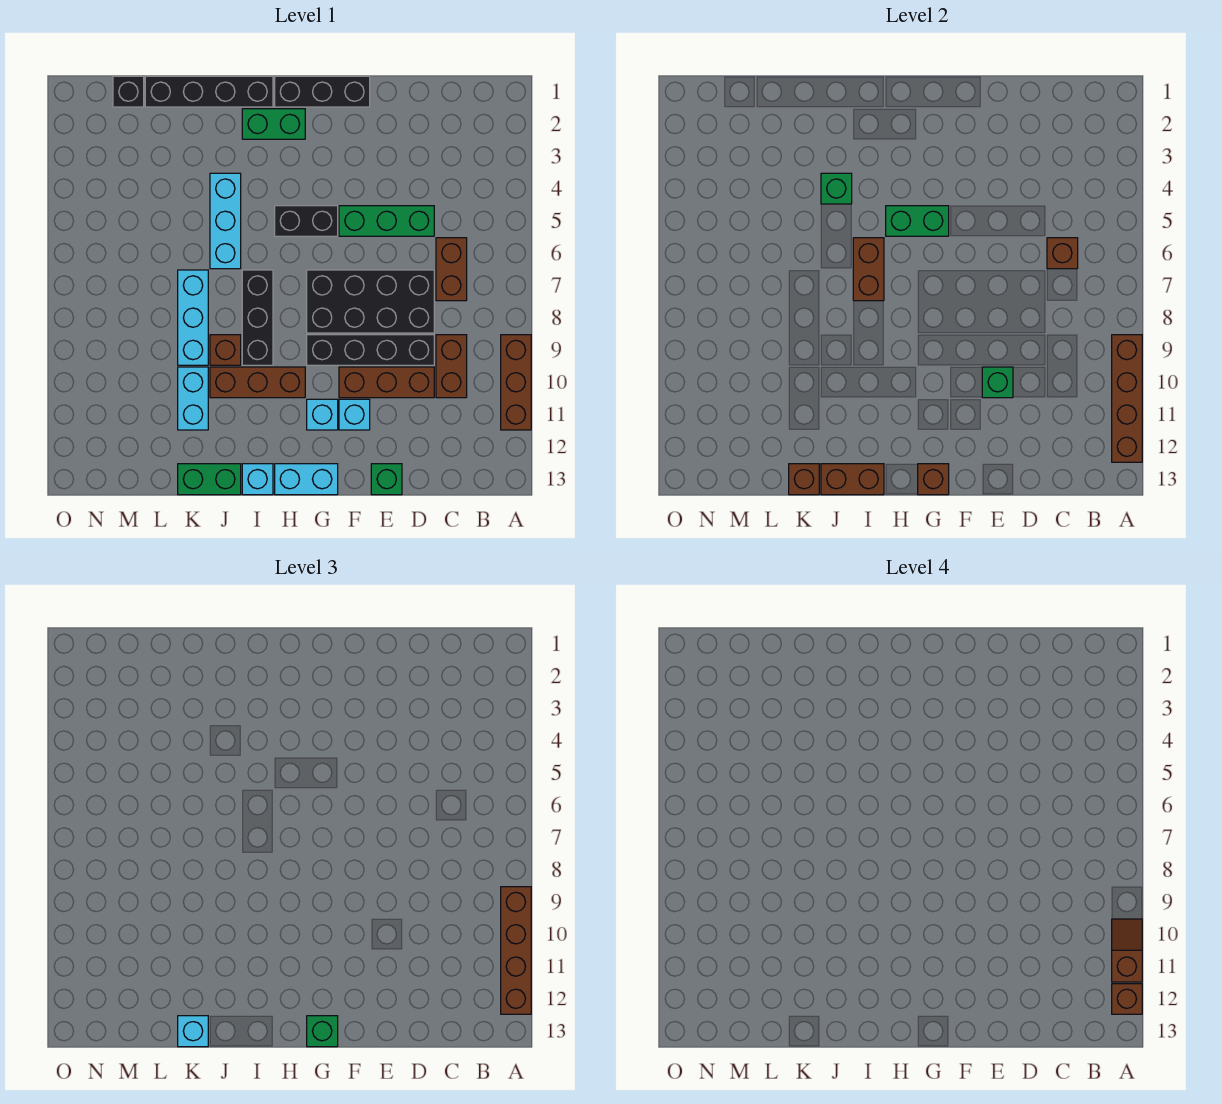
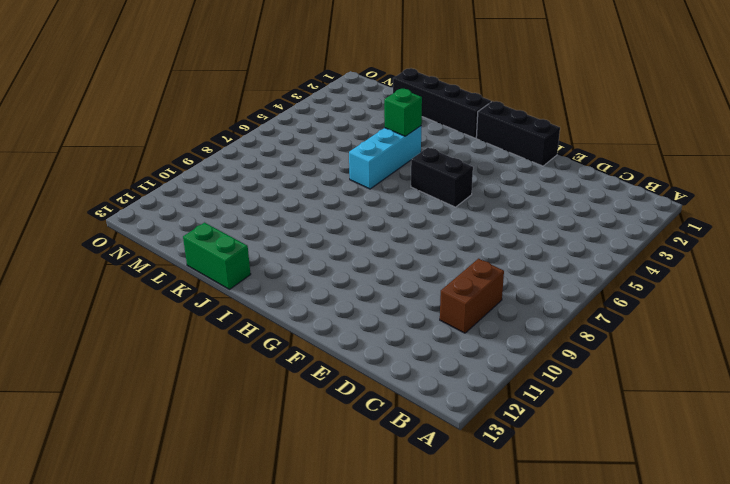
none -> brown brick A9:A11 level 1
none -> brown brick C6:C7 level 1
none -> green brick D5:F5 level 1
none -> black brick D7:G8 level 1

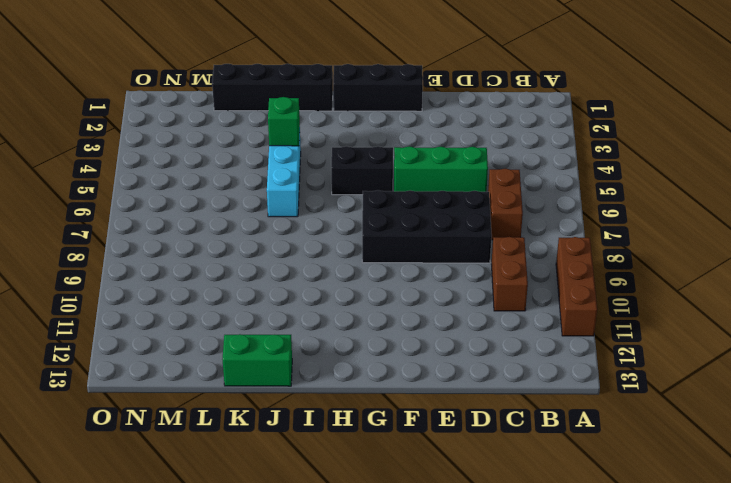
none -> black brick D9:G9 level 1
none -> brown brick D10:F10 level 1
none -> green brick E13 level 1
none -> cyan brick F11 level 1

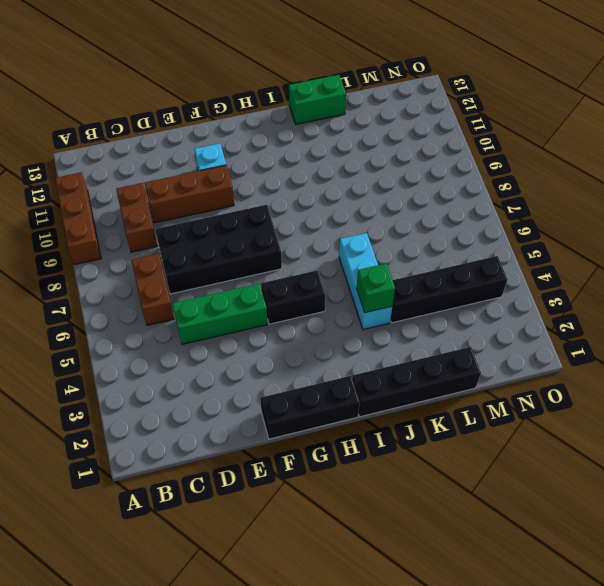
black brick K4:N4 level 1 -> black brick D9:G9 level 1
none -> green brick E13 level 1
none -> cyan brick G11 level 1
none -> cyan brick G13:H13 level 1
none -> green brick H2:I2 level 1

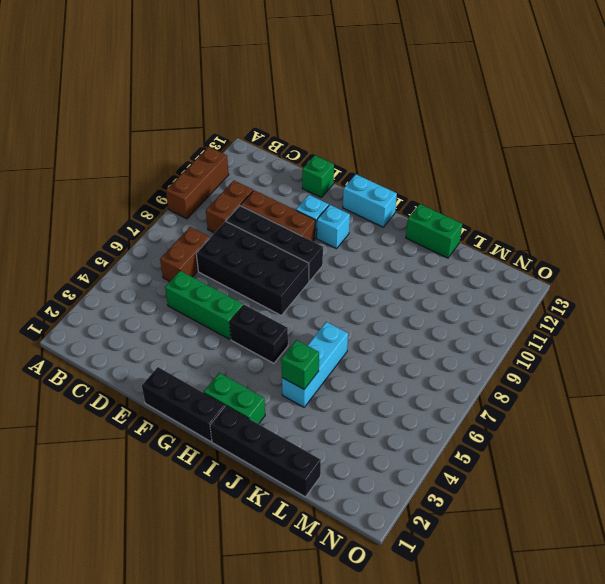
none -> brown brick H10:J10 level 1
none -> black brick I7:I9 level 1
none -> cyan brick I13 level 1
none -> brown brick J9 level 1

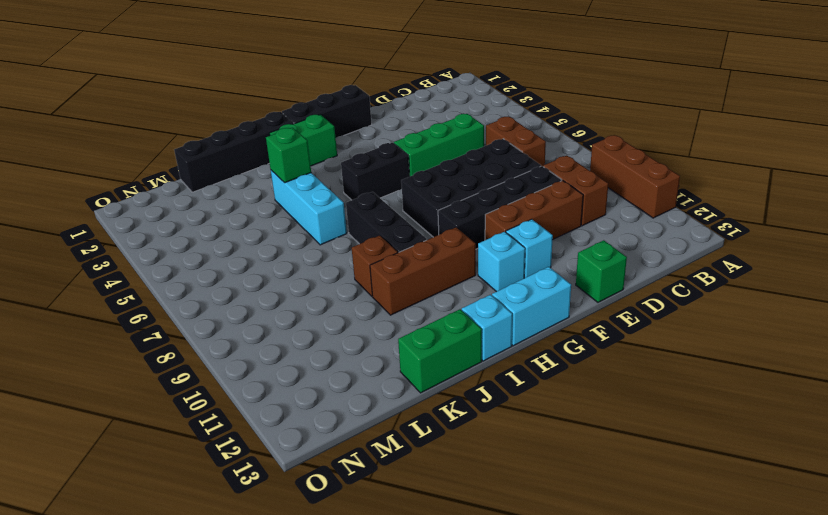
none -> cyan brick K7:K9 level 1
none -> cyan brick K10:K11 level 1
none -> black brick M1 level 1
none -> brown brick A9:A12 level 2

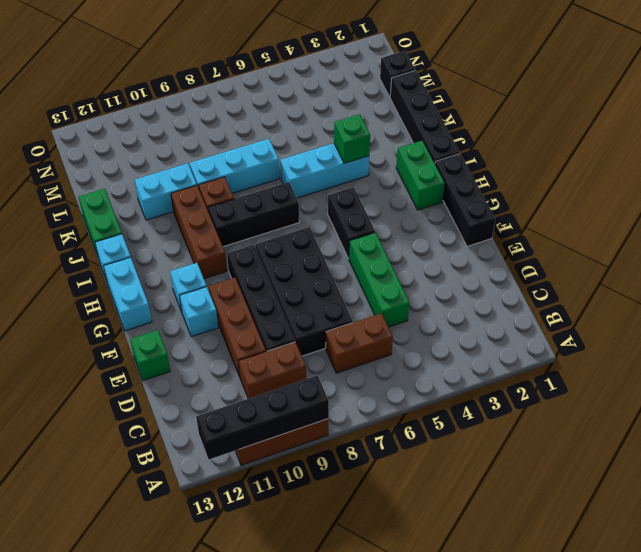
black brick A9:A12 level 2 -> brown brick A9:A12 level 2
none -> brown brick C6 level 2
none -> green brick E10 level 2
none -> green brick G5:H5 level 2
none -> brown brick G13 level 2

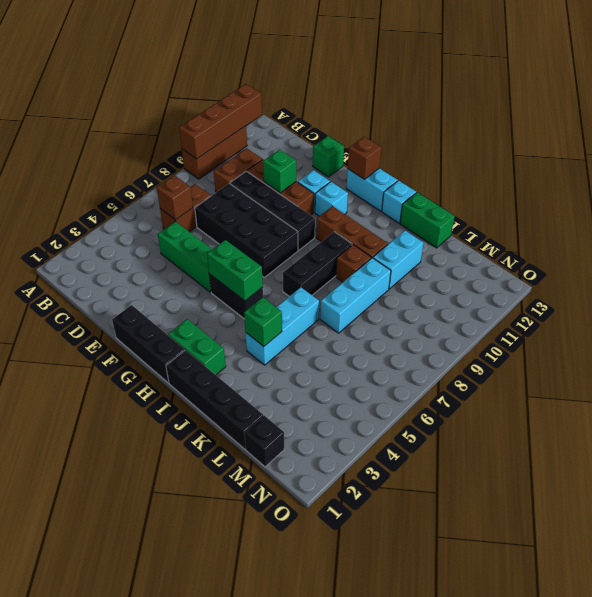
none -> brown brick I6:I7 level 2
none -> brown brick I13:J13 level 2
none -> brown brick K13 level 2
none -> brown brick A9:A12 level 3

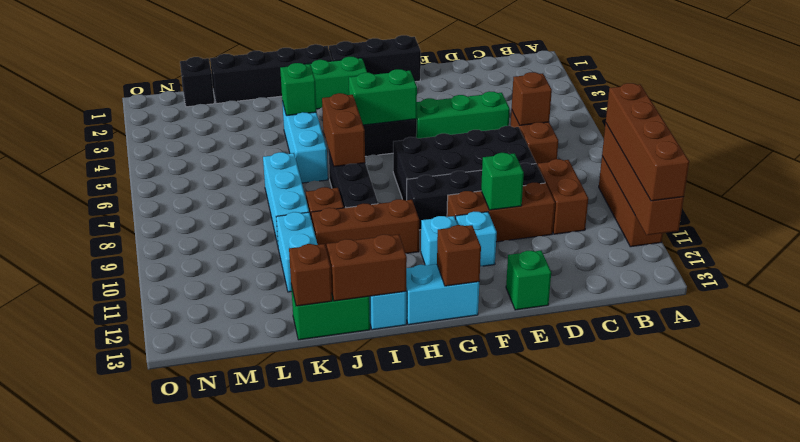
none -> green brick G13 level 3
none -> cyan brick K13 level 3
none -> brown slope A10:A11 level 4 top 11
none -> brown brick A12 level 4

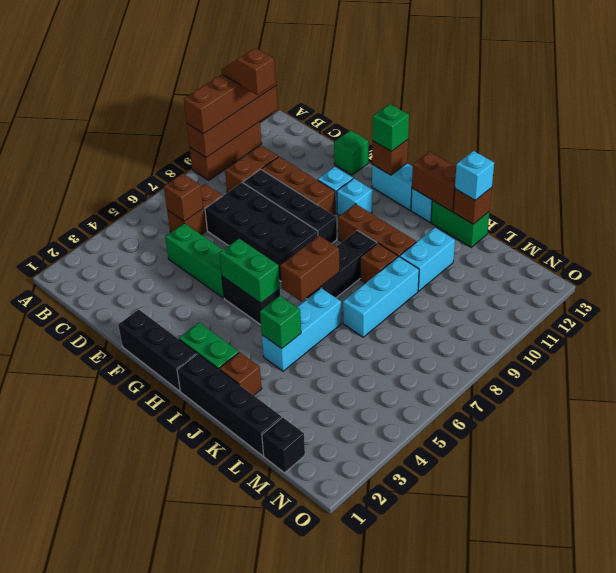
brown slope A11:B11 level 4 top B -> brown slope A10:A11 level 4 top 11
brown brick J2 level 1 -> brown brick A12 level 4
none -> green brick E10 level 2

